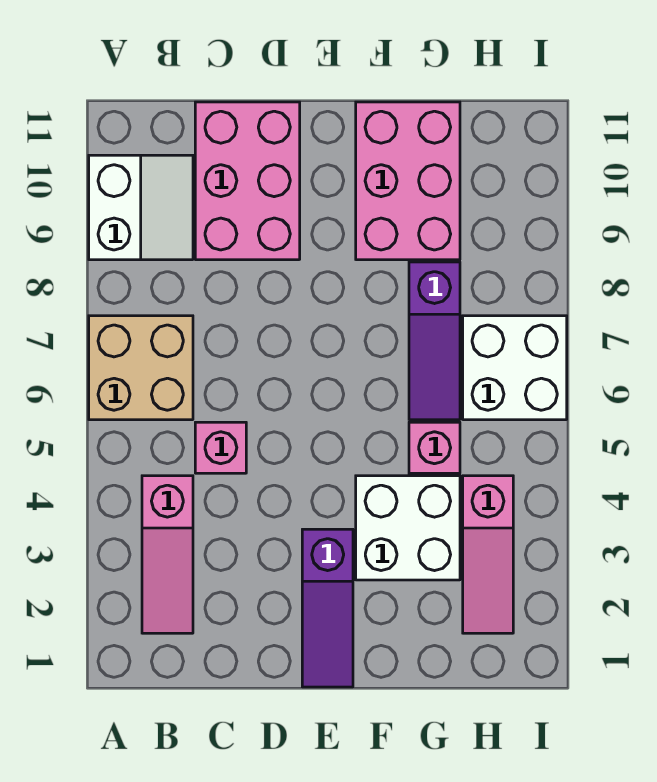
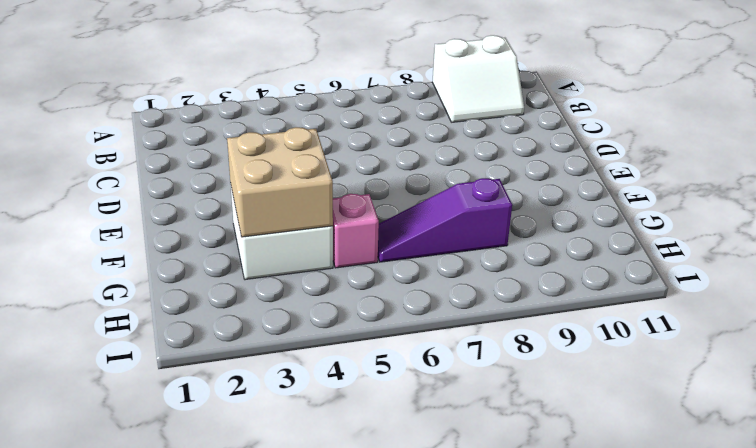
tan brick F3:G4 level 2 -> tan brick A6:B7 level 1
none -> pink slope B2:B4 level 1 top 4
none -> pink brick C5 level 1
none -> pink brick C9:D11 level 1

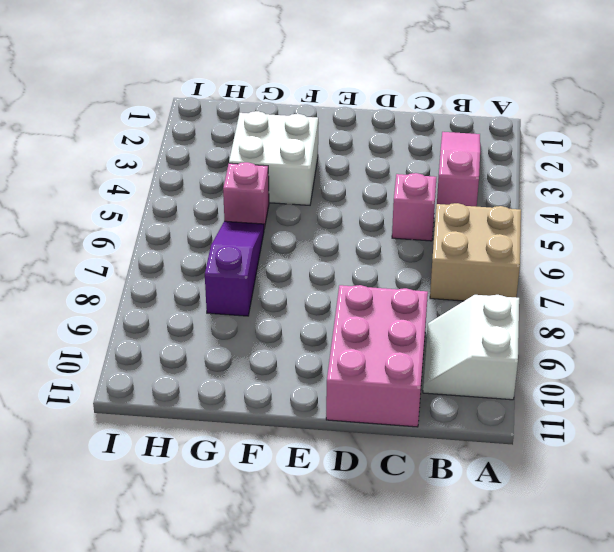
none -> purple slope E1:E3 level 1 top 3
none -> pink brick F9:G11 level 1
none -> pink slope H2:H4 level 1 top 4

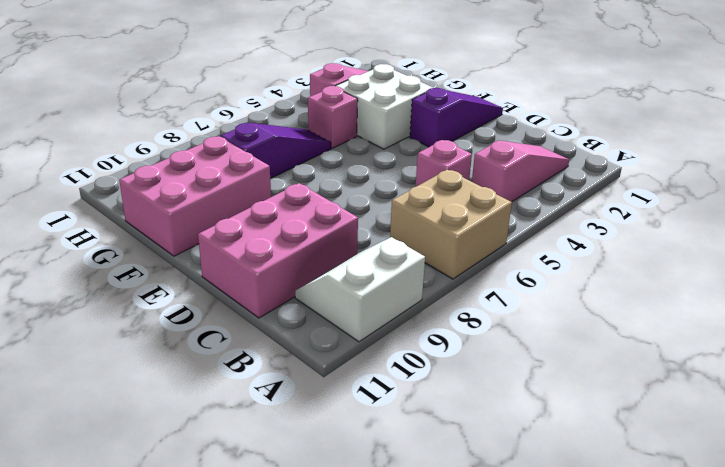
none -> white brick H6:I7 level 1

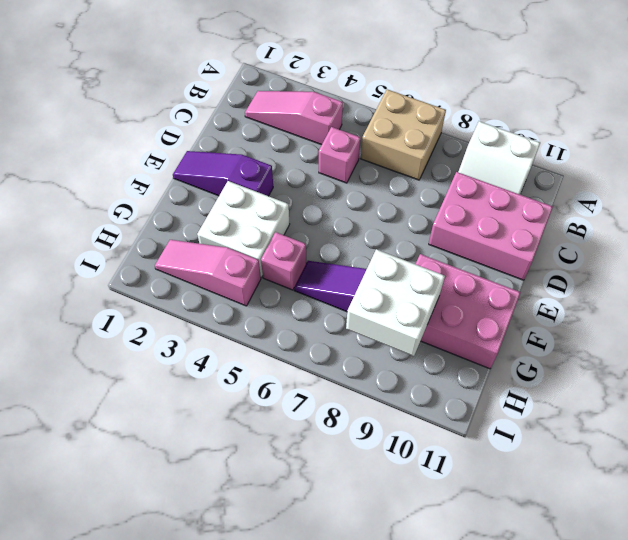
white brick G8:H9 level 2 -> white brick H6:I7 level 1

